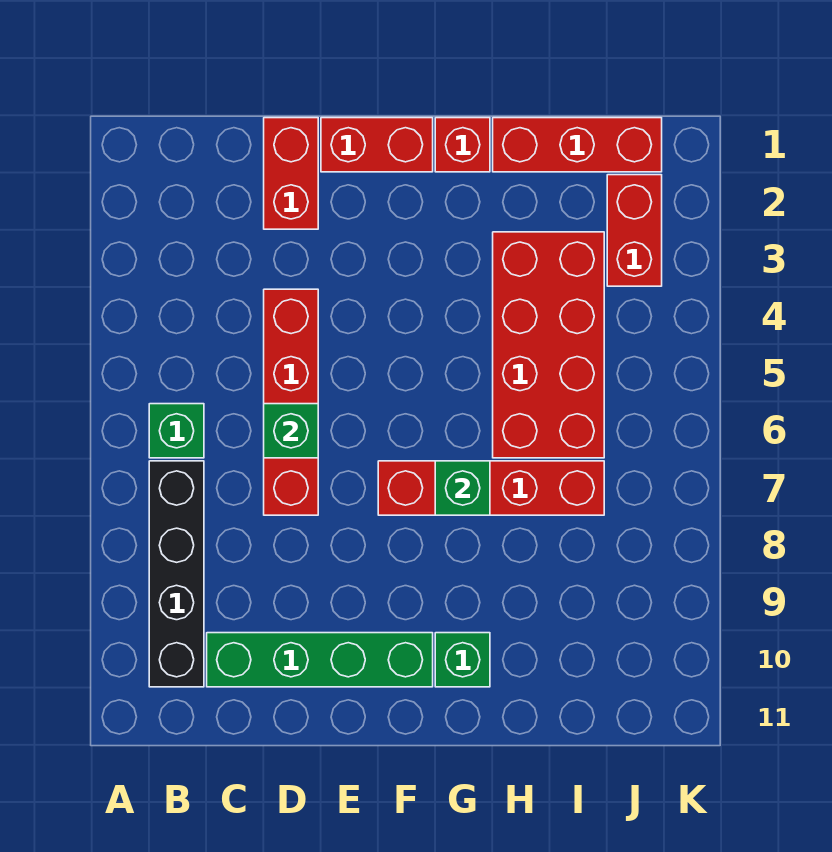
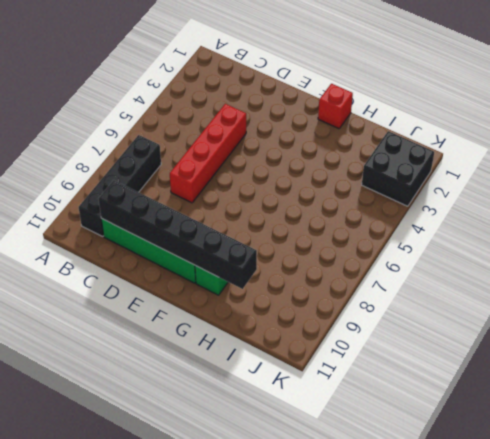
black brick C10:H10 level 2 -> none
black brick J2:K3 level 1 -> red brick J2:J3 level 1
none -> green brick B6 level 1
none -> red brick D1:D2 level 1
none -> red brick E1:F1 level 1

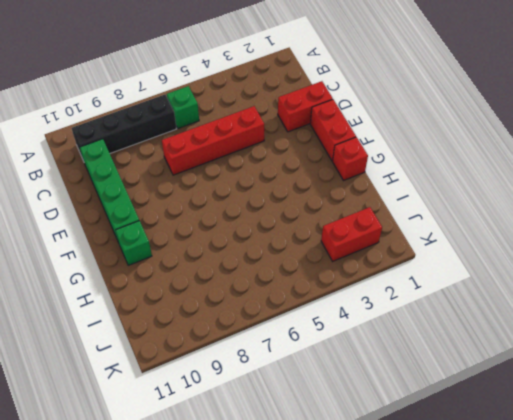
none -> red brick F7:I7 level 1
none -> red brick H1:J1 level 1
none -> red brick H3:I6 level 1

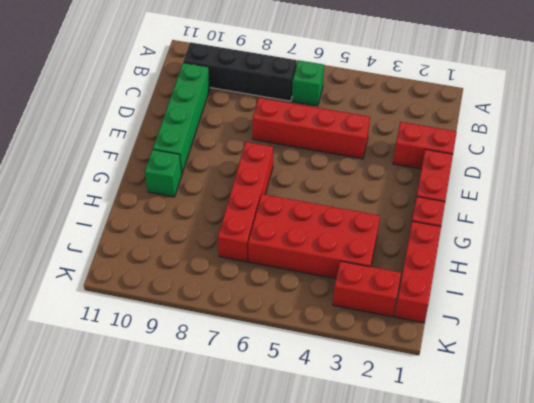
none -> green brick D6 level 2
none -> green brick G7 level 2

